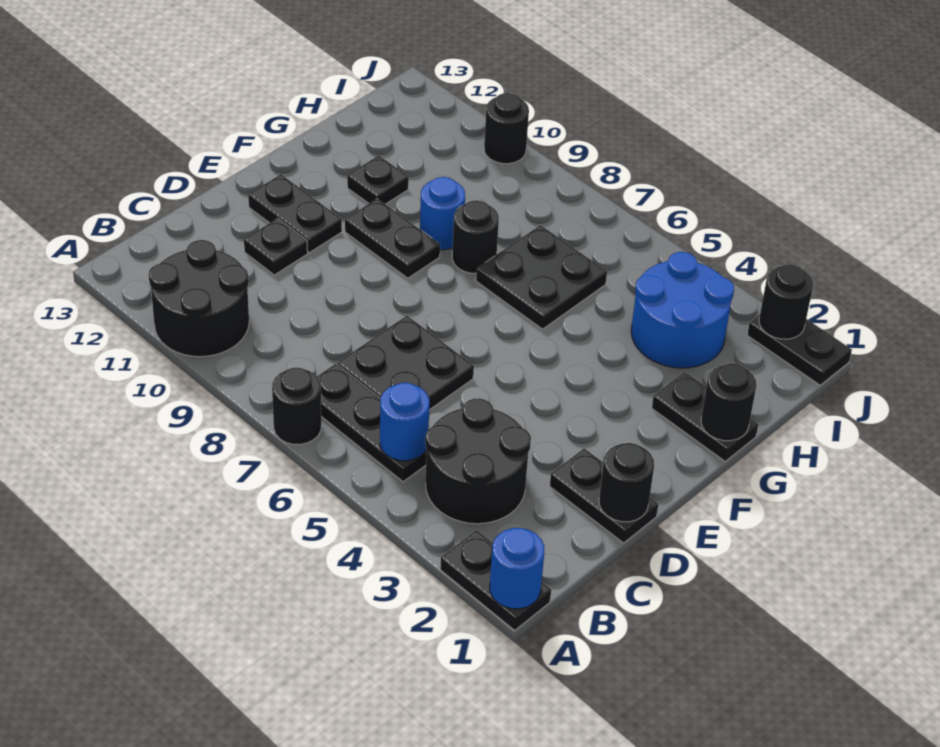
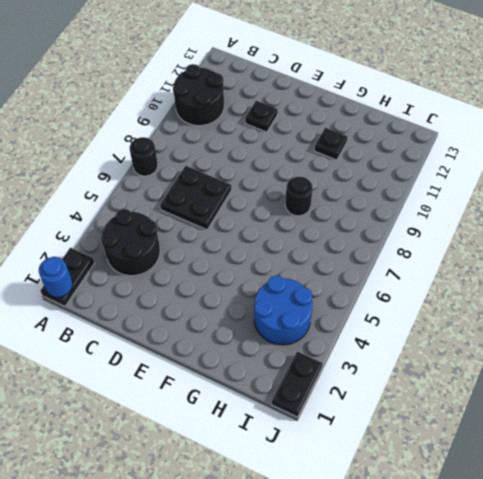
none -> black plate B5:B7 level 1
none -> black plate D1:D2 level 1
none -> black plate E11:E12 level 1

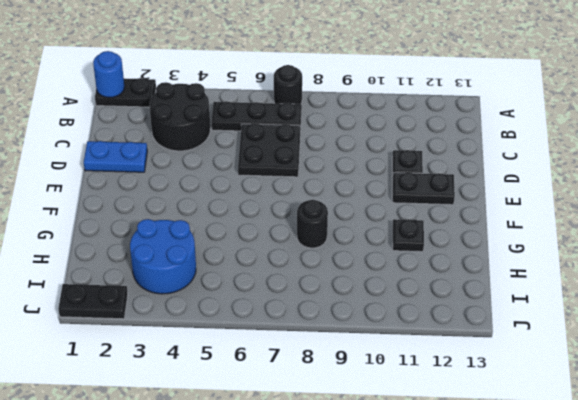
blue plate D1:D2 level 1 -> black plate D1:D2 level 1
none -> black round brick A10:B11 level 1
none -> black plate F9:F10 level 1
none -> black plate G1:G2 level 1

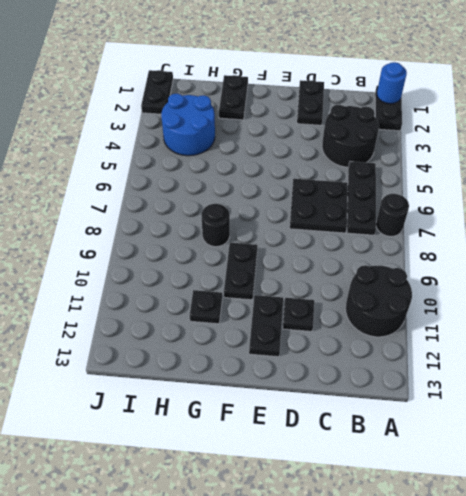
none -> black plate G6:H7 level 1
none -> blue round brick G9 level 1
none -> black round brick J10 level 1

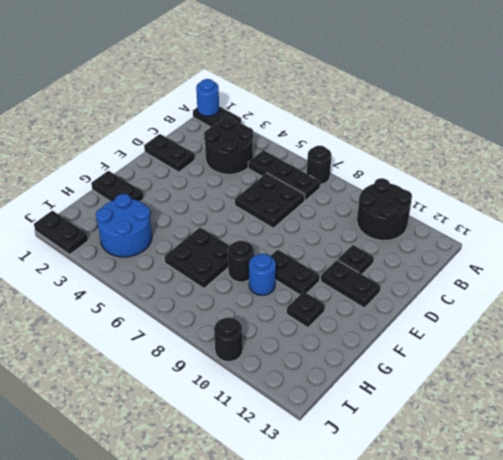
none -> blue round brick B5 level 2
none -> black round brick D1 level 2
none -> black round brick G1 level 2

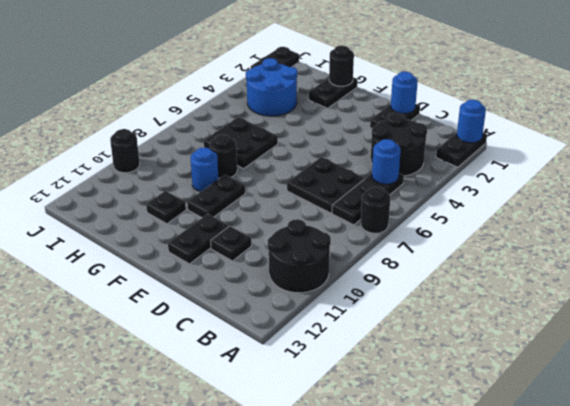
blue round brick D1 level 2 -> black round brick D1 level 2
none -> black round brick J2 level 2

